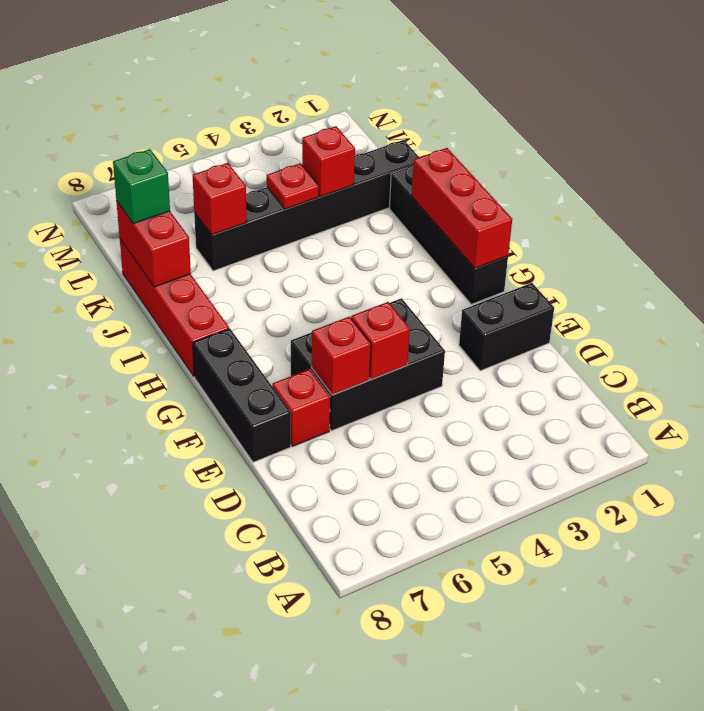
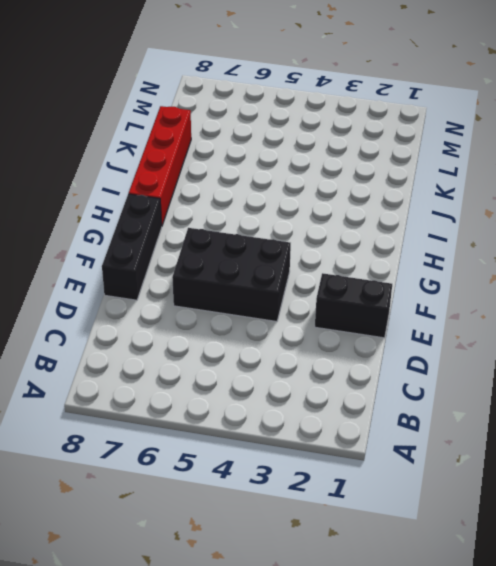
none -> red brick E7 level 1
none -> black brick G1:J1 level 1
none -> black brick K1:K6 level 1

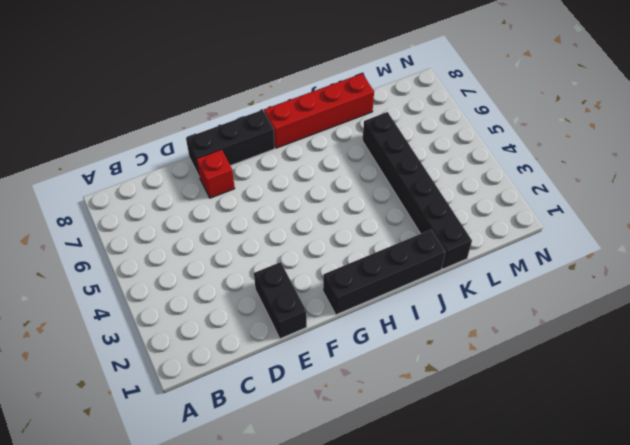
none -> black brick E4:F6 level 1
none -> red brick E5 level 2
none -> red brick E6 level 2

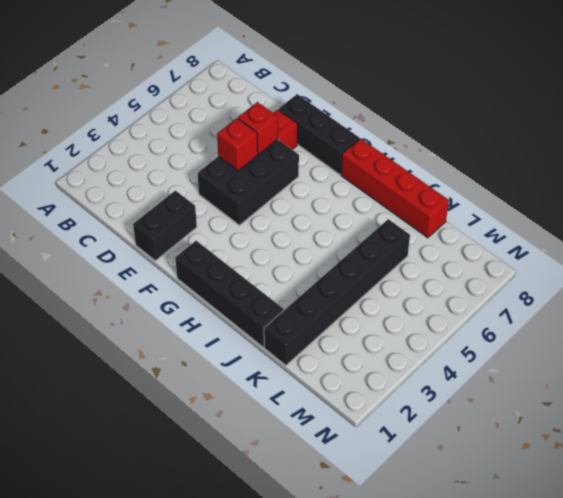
none -> red brick G1:I1 level 2
none -> red brick J8:K8 level 2
none -> red brick K3 level 2

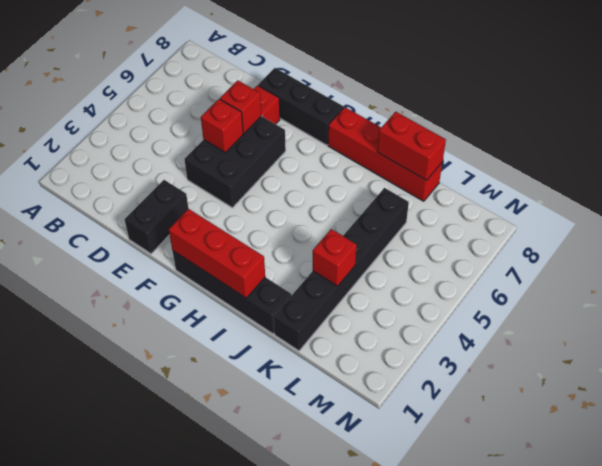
none -> red plate K4 level 2
none -> red brick K6 level 2
none -> green brick K8 level 3

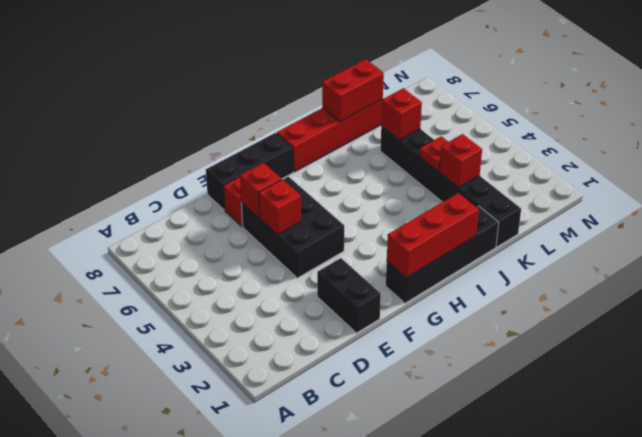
none -> green brick K8 level 3

